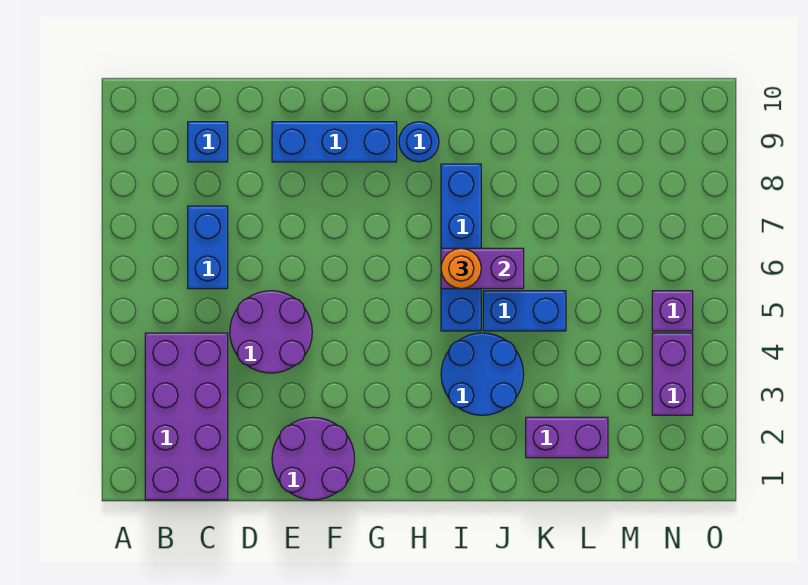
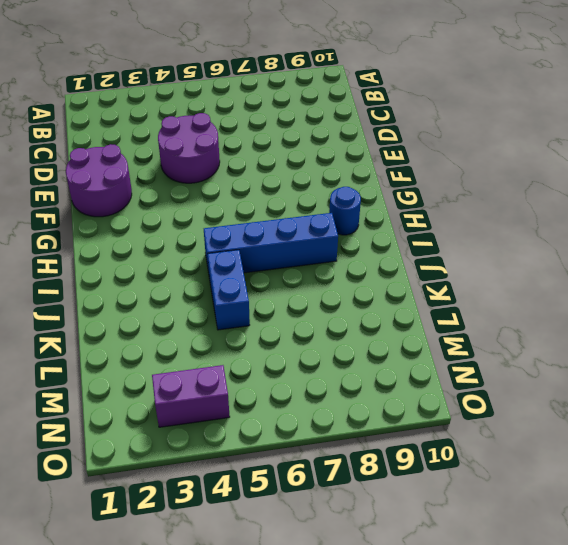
none -> purple brick B1:C4 level 1
none -> blue brick C6:C7 level 1
none -> blue brick C9 level 1

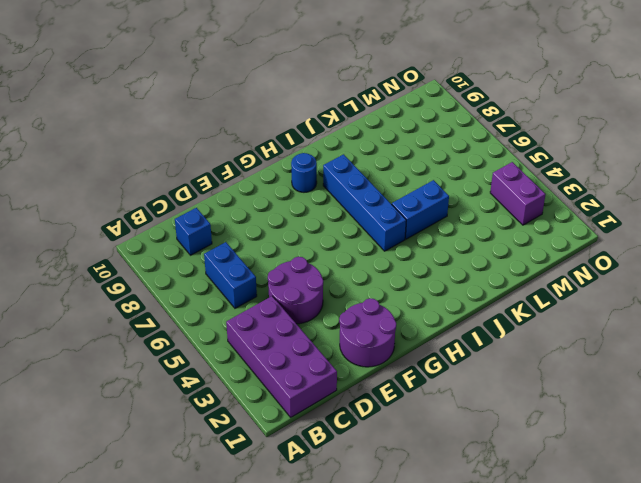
none -> blue brick E9:G9 level 1
none -> blue round brick I3:J4 level 1
none -> purple brick K2:L2 level 1

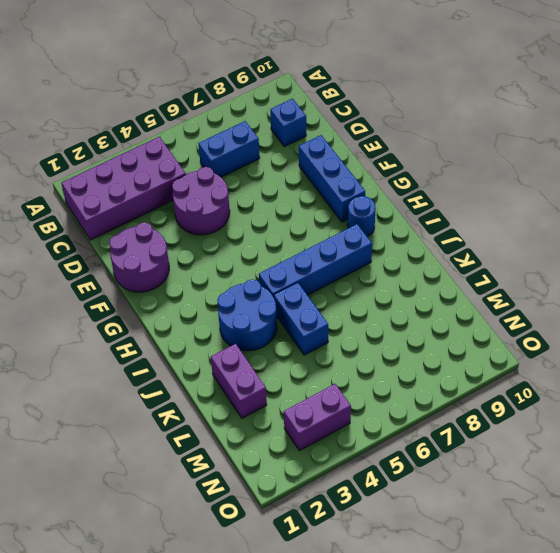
none -> purple brick N5 level 1
none -> purple brick I6:J6 level 2
none -> orange round brick I6 level 3

